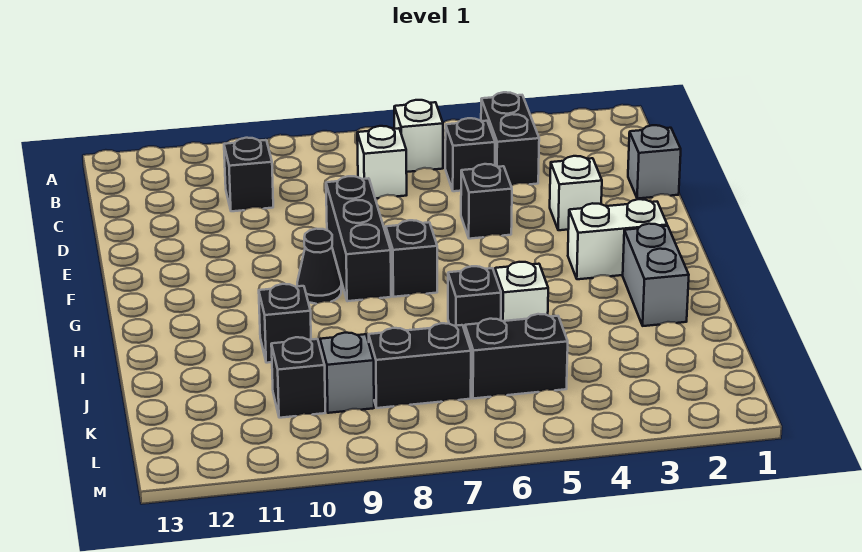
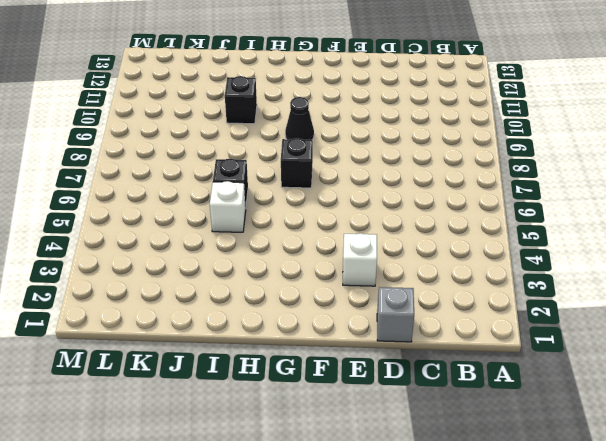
none -> black brick B4:C4 level 1
none -> white brick B6 level 1
none -> black brick C5 level 1

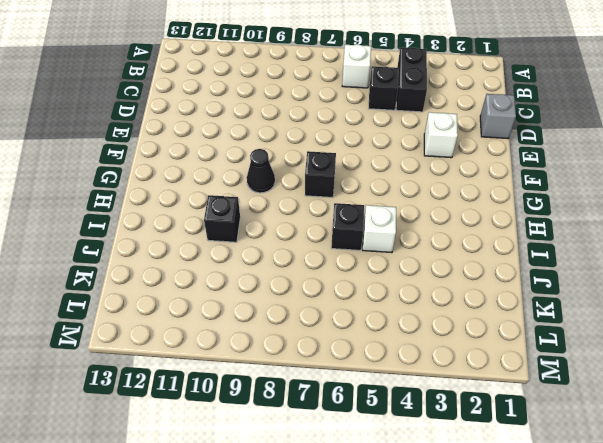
none -> white brick C7 level 1
none -> black brick C10 level 1
none -> black brick E5 level 1

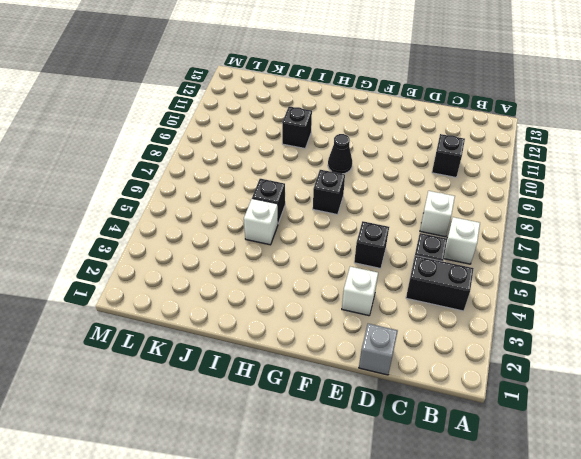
none -> black brick E8:G8 level 1
none -> white brick G2:G3 level 1
none -> grey brick H2:I2 level 1

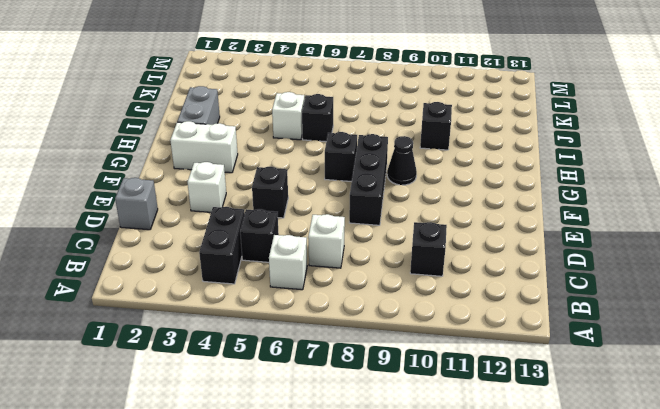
none -> black brick K5:K6 level 1
none -> black brick K7:K8 level 1
none -> grey brick K9 level 1

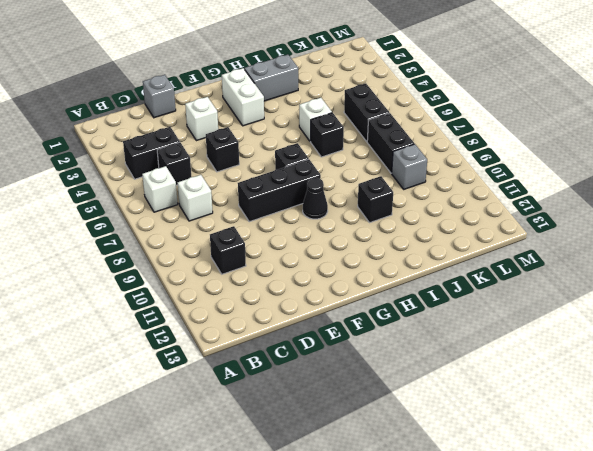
none -> black brick K10 level 1

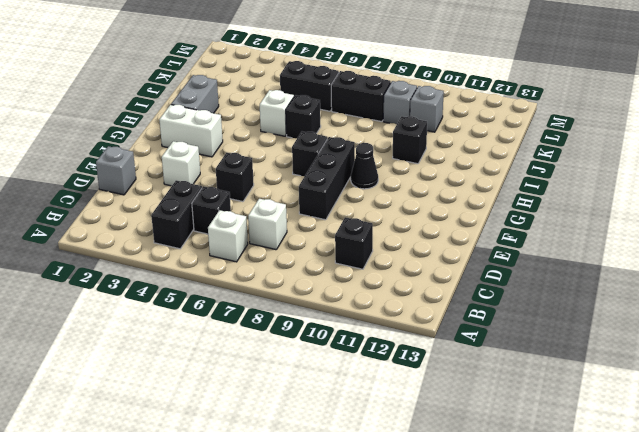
grey brick K10 level 1 -> black brick K10 level 1

